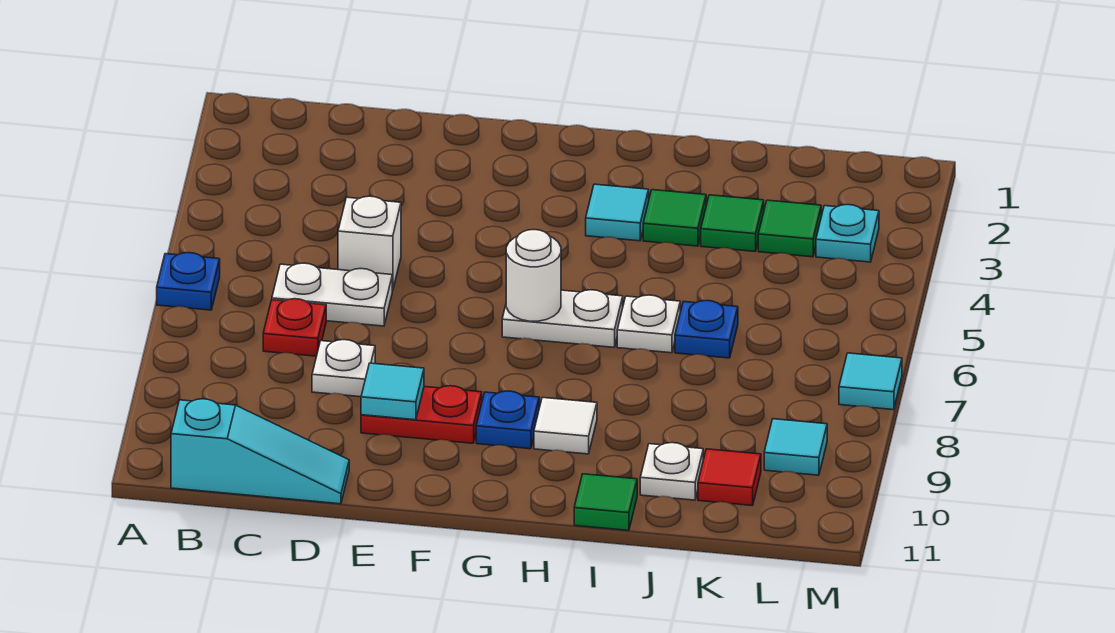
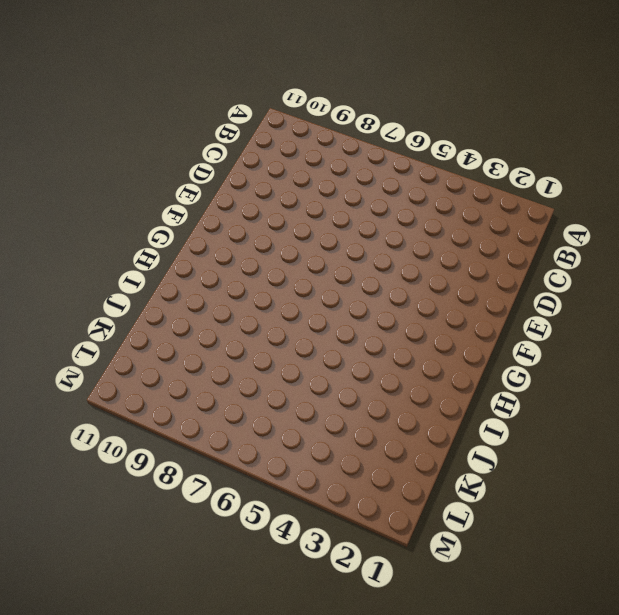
none -> blue plate A6 level 1
none -> cyan slope B11:D11 level 1 top B
none -> white plate C6:D6 level 1

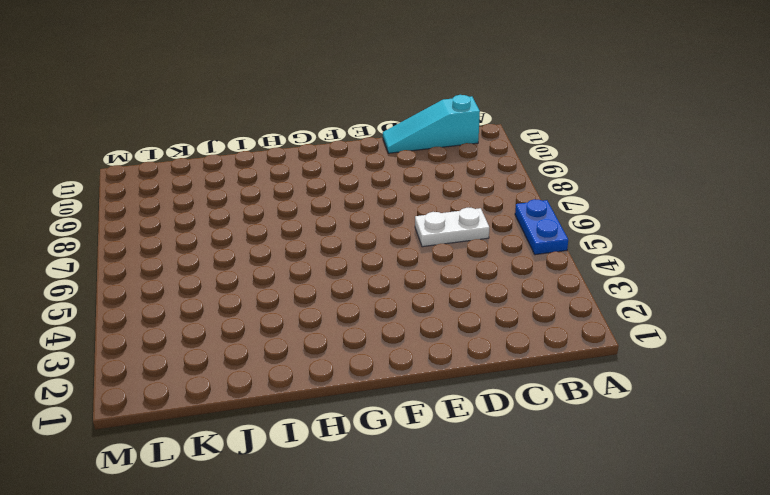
blue plate A5:A6 level 1 -> blue plate A6 level 1
none -> red plate C7 level 1
none -> white brick D5 level 1
none -> white plate D8 level 1

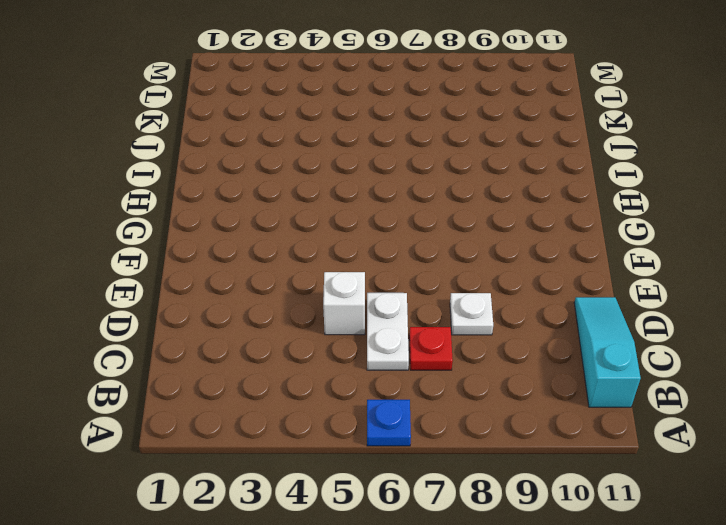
none -> red plate E9:F9 level 1
none -> white plate G6:H6 level 1
none -> blue plate G9 level 1

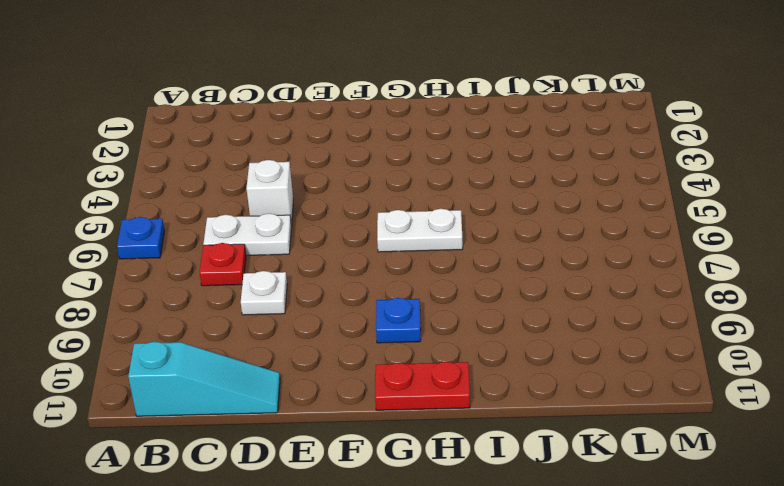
red plate G11:H11 level 1 -> red plate E9:F9 level 1
none -> cyan tile H3 level 1
none -> white tile H9 level 1
none -> green tile I3 level 1

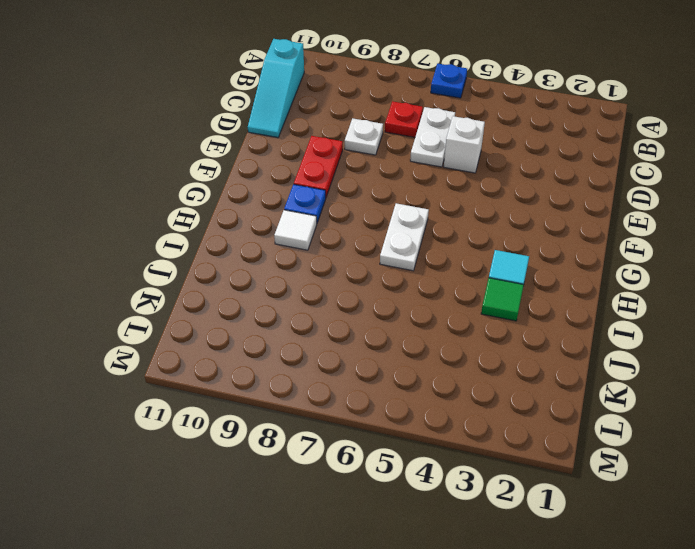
none -> white plate I6 level 1
none -> green tile I11 level 1
none -> green tile J3 level 1

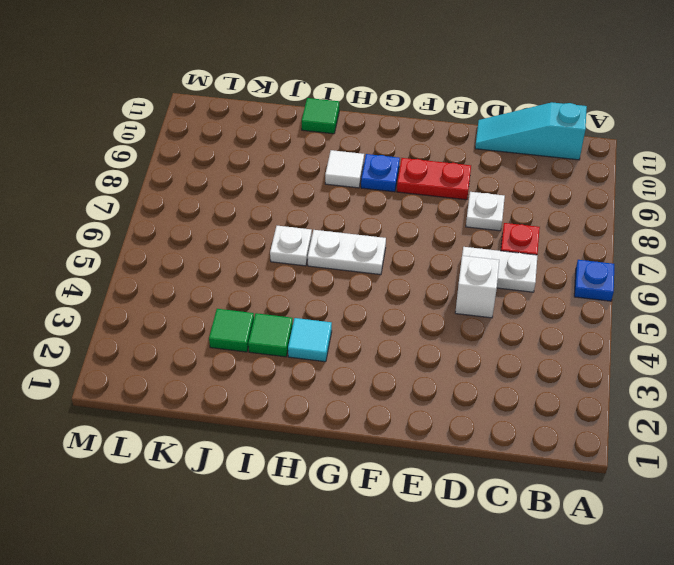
none -> blue plate J6 level 1
none -> white plate J10 level 1
none -> green tile K3 level 1

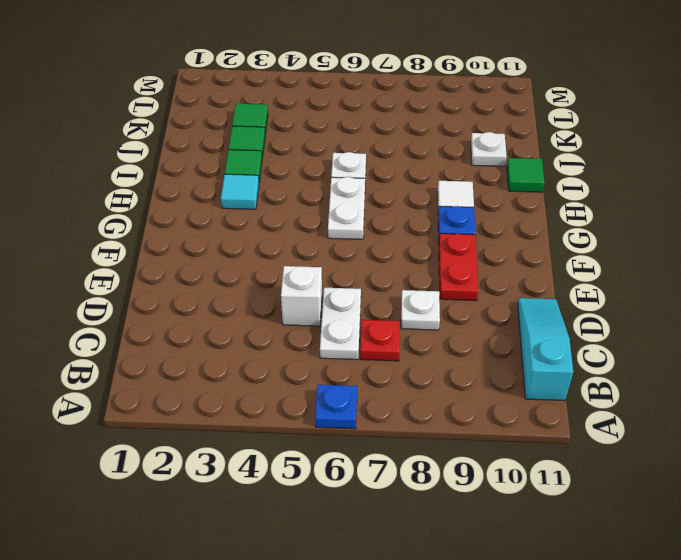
none -> blue plate J6 level 1
none -> red tile K10 level 1
none -> cyan plate L3 level 1

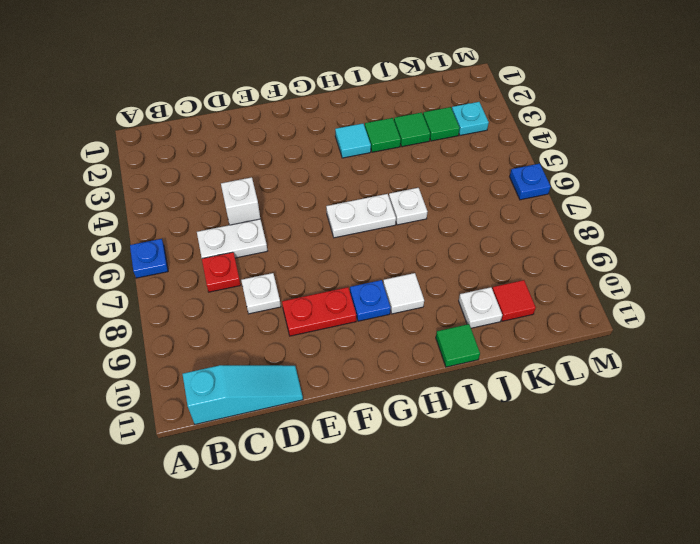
blue plate M6 level 1 -> blue plate J6 level 1
none -> cyan tile L9 level 1
none -> cyan tile M7 level 1
none -> cyan tile E9 level 2

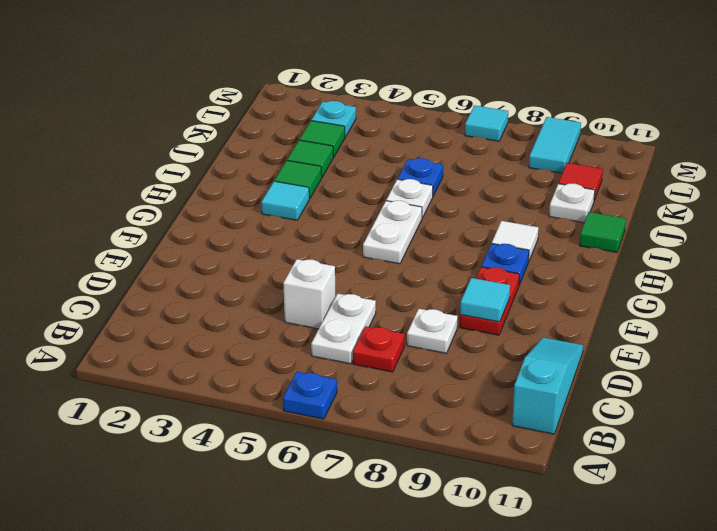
cyan tile L9:M9 level 1 -> cyan tile L9 level 1
none -> white round brick G6 level 2

